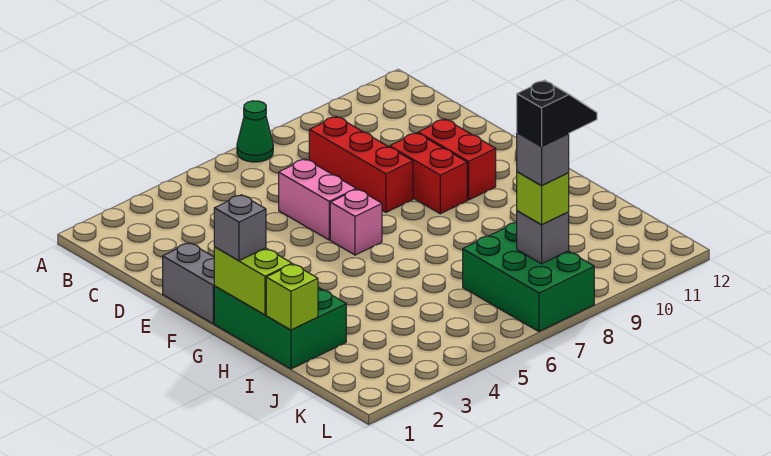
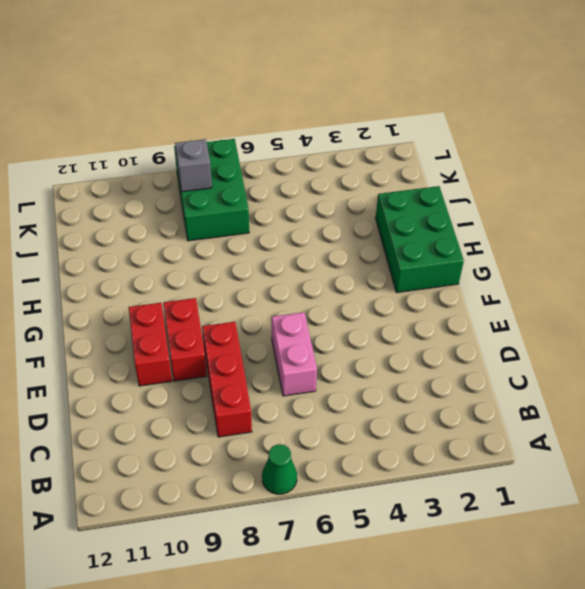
none -> grey brick E1:F1 level 1
none -> pink brick F6 level 1
none -> lime brick G1:H1 level 2

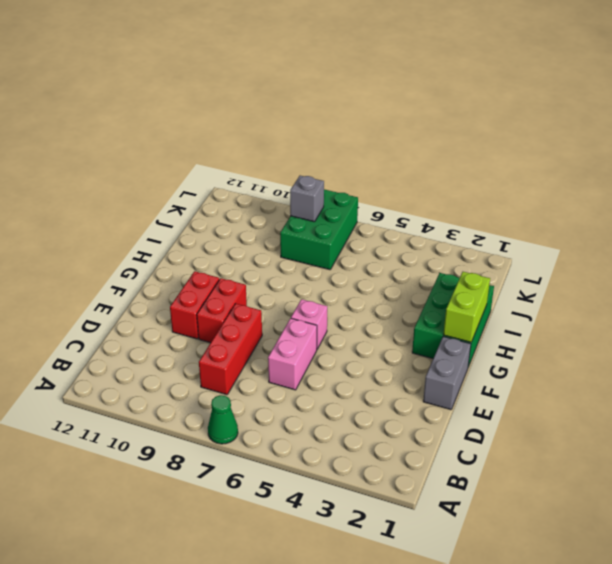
none -> lime brick I1 level 2
none -> grey brick G1 level 3
none -> lime brick K8 level 3

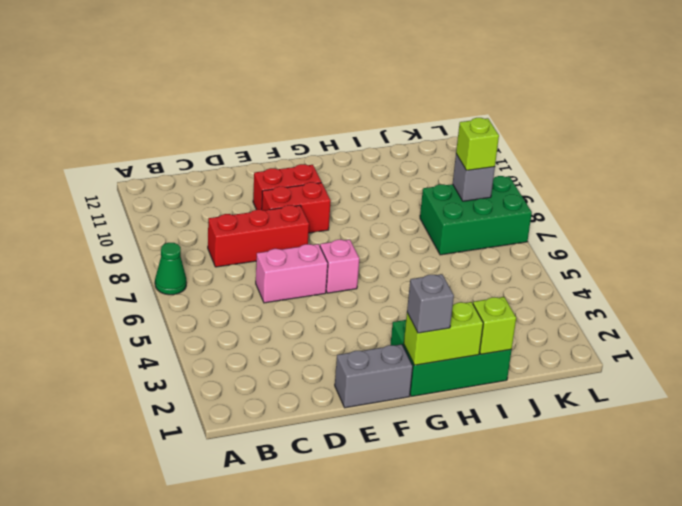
none -> grey brick K8 level 4
none -> black slope K8:K9 level 5 top 8

